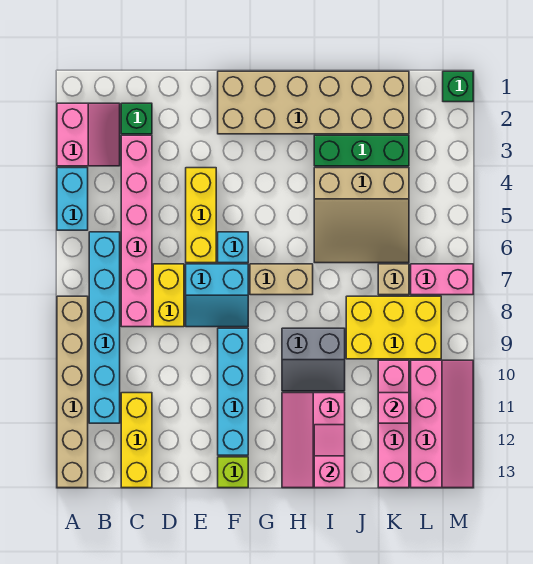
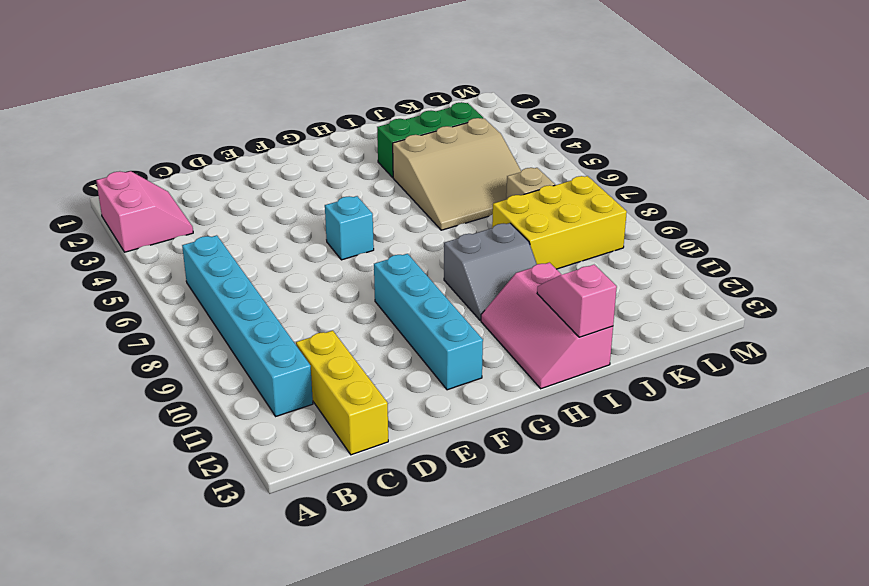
none -> cyan brick A4:A5 level 1
none -> tan brick A8:A13 level 1
none -> green brick C2 level 1

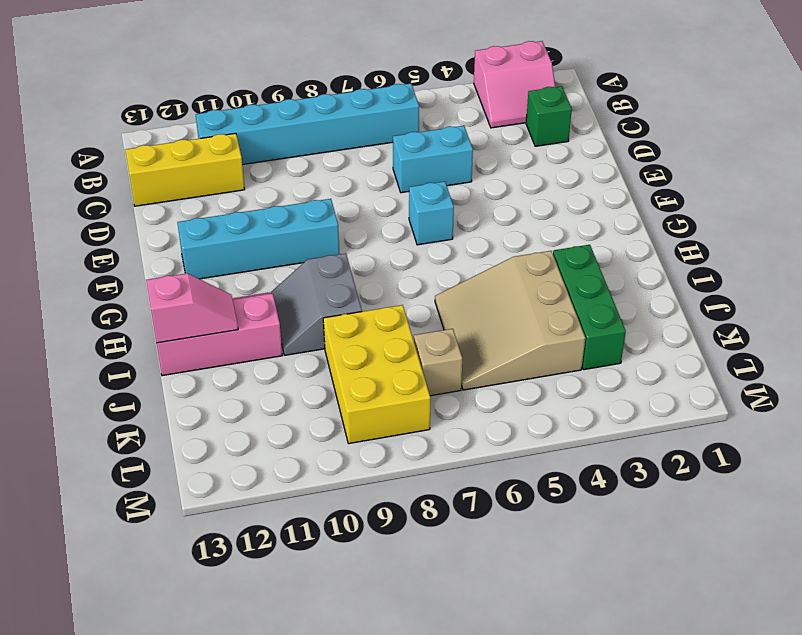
cyan brick D5:D6 level 1 -> cyan brick A4:A5 level 1
none -> tan brick A8:A13 level 1
none -> pink brick C3:C8 level 1
none -> yellow brick D7:D8 level 1

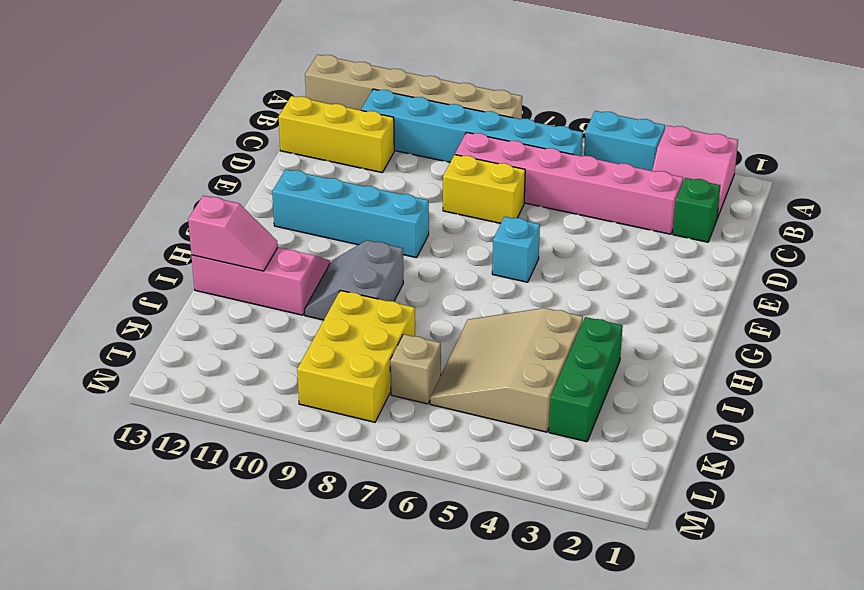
none -> yellow brick E4:E6 level 1
none -> cyan slope E7:F8 level 1 top 7
none -> tan brick F1:K2 level 1

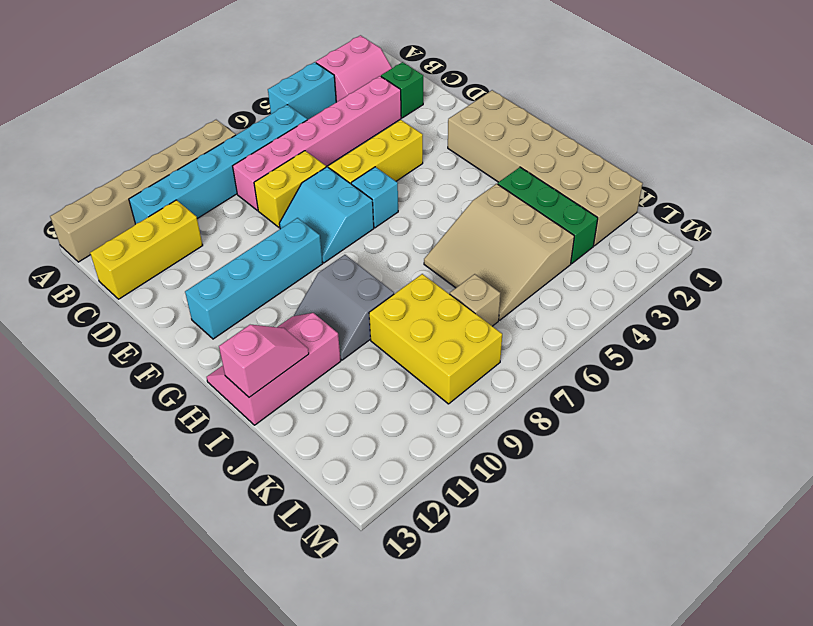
none -> lime brick F13 level 1
none -> tan brick G7:H7 level 1
none -> pink brick K10:K13 level 1

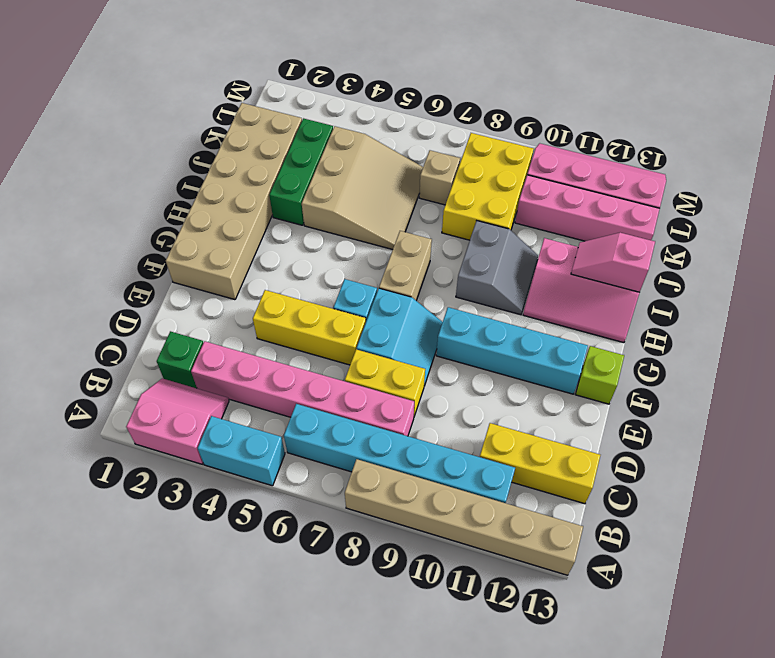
none -> pink brick L7:M7 level 1
none -> green brick M1 level 1
none -> pink brick K11 level 2

